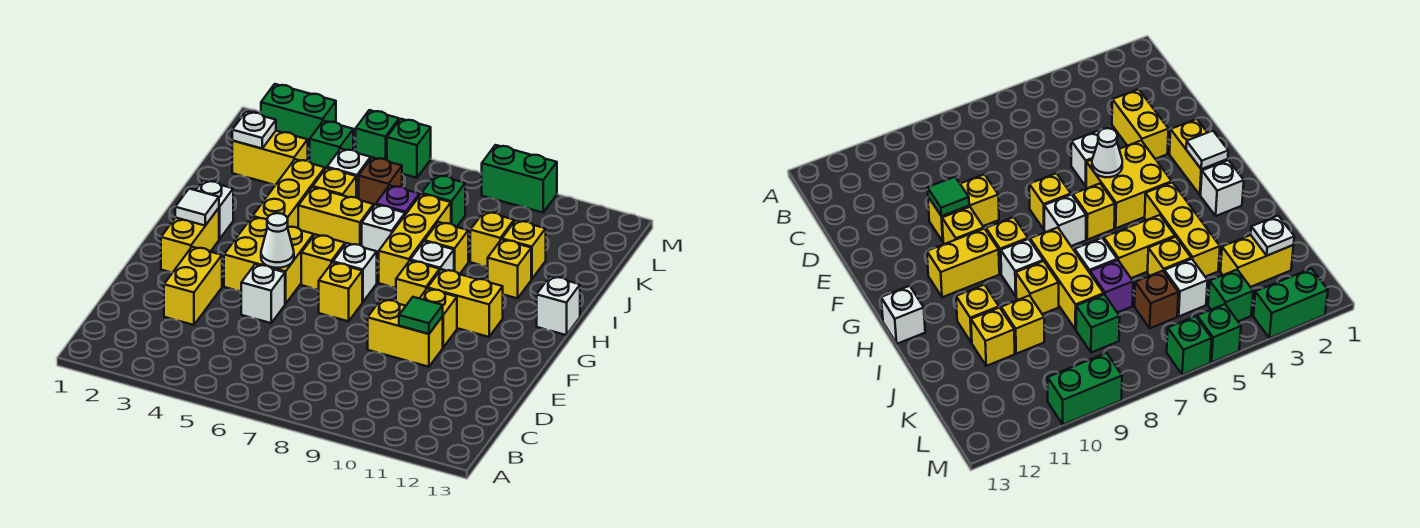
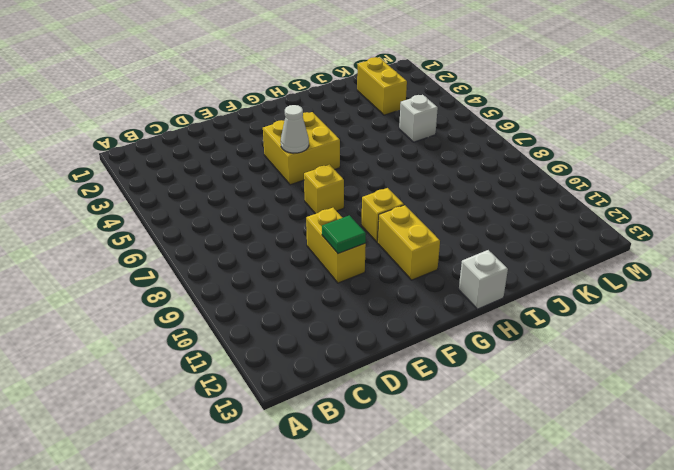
none -> yellow brick D3:E3 level 1
none -> white brick E5 level 1
none -> yellow brick F2:G2 level 1
none -> yellow brick F10 level 1

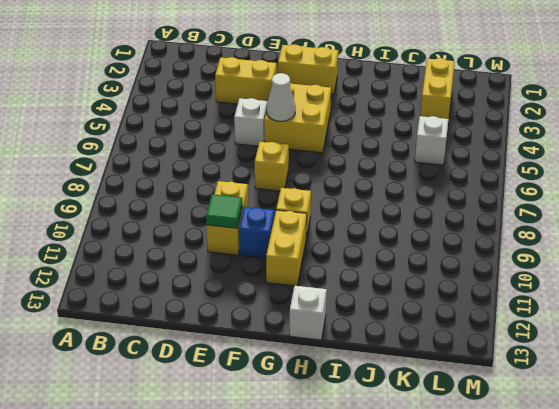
blue brick F10 level 1 -> yellow brick F10 level 1
none -> yellow brick G6 level 1
none -> white brick G7 level 1
none -> white brick H2 level 1
none -> yellow brick H4:J4 level 1

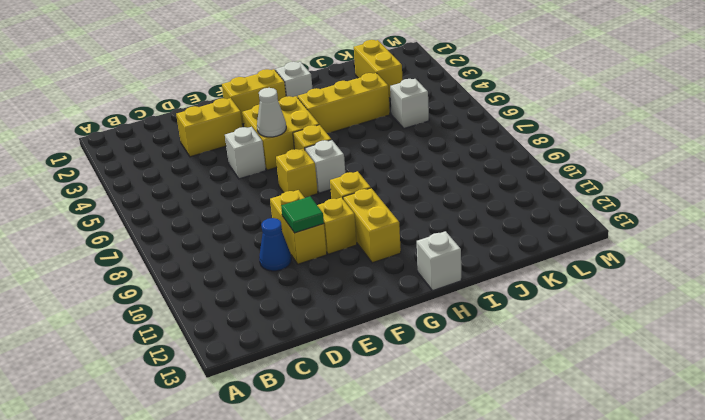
blue cone D10 level 1 -> none
none -> yellow brick H8:J8 level 1
none -> white brick H9 level 1
none -> yellow brick I5:I6 level 1
none -> white brick I7 level 1

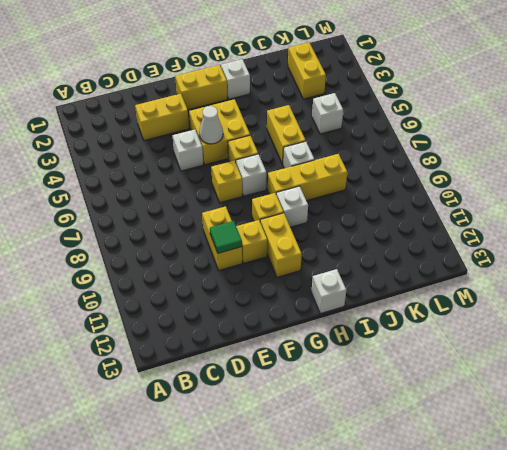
none -> yellow brick H4:J4 level 1
none -> yellow brick I9 level 1
none -> yellow brick I11 level 1
none -> yellow brick J5 level 1

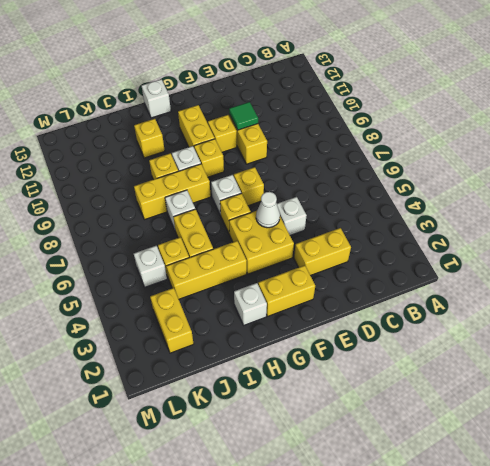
none -> purple brick J7 level 1
none -> yellow brick J10 level 1
none -> yellow brick J11 level 1
none -> brown brick K6 level 1

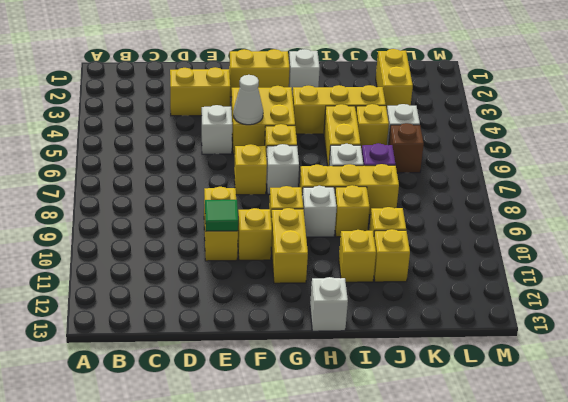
none -> green brick K8 level 1
none -> green brick L4 level 1
none -> green brick M2:M3 level 1
none -> green brick M5 level 1

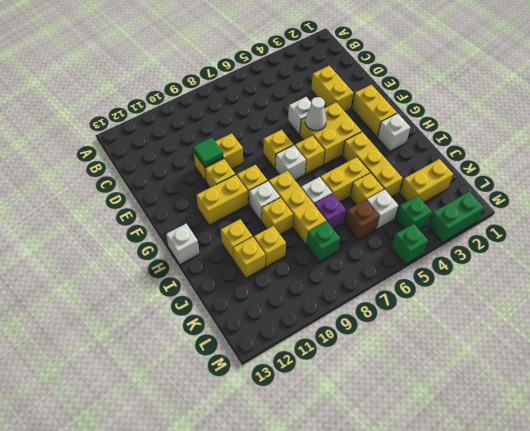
none -> green brick M6 level 1
none -> green brick M9:M10 level 1
none -> white tile G2 level 2
none -> white plate K2 level 2

